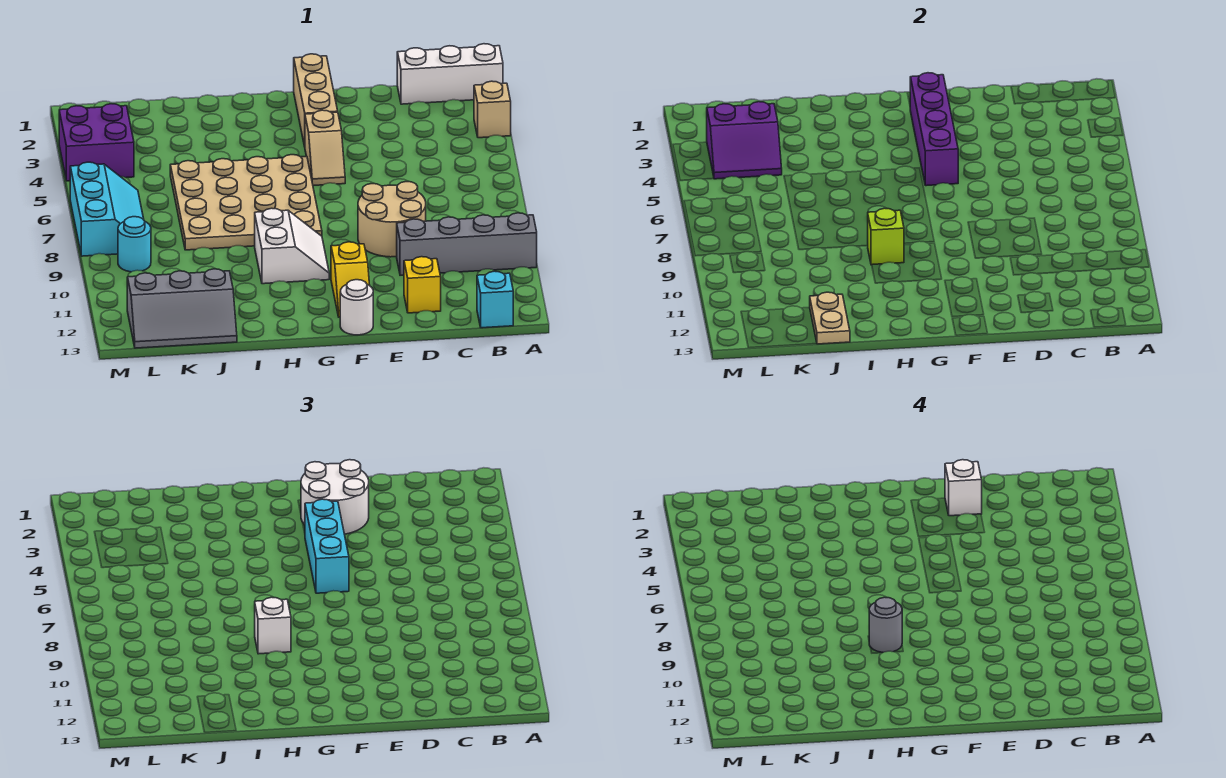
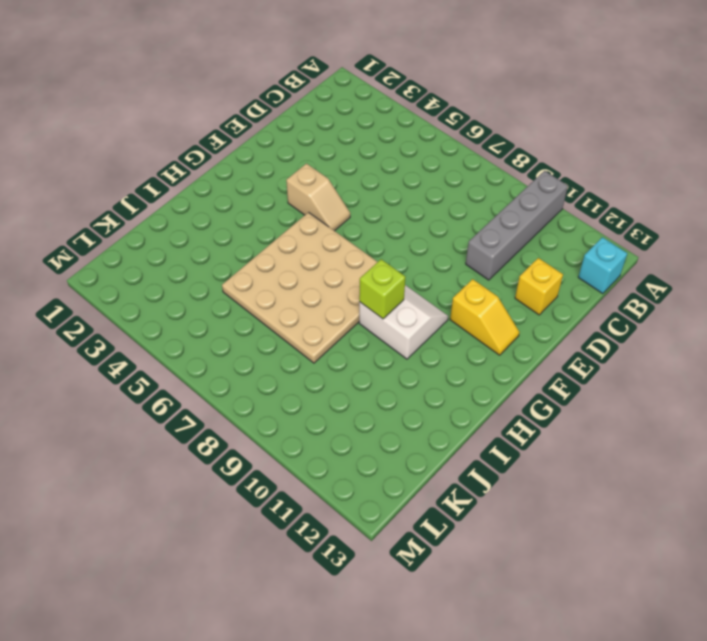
none -> white brick A1:C1 level 1
none -> tan brick A3 level 1
none -> tan round brick D8:E9 level 1

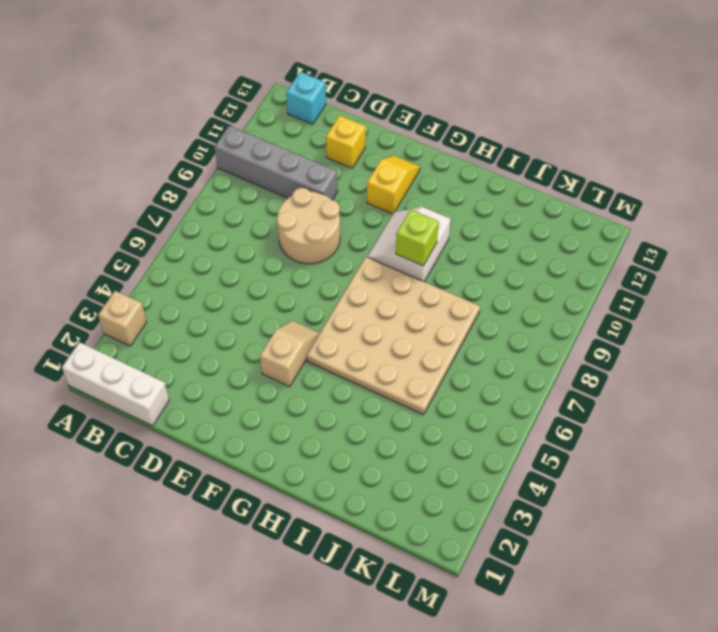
none -> tan brick F1:F3 level 1
none -> white round brick F13 level 1
none -> grey slope J12:L13 level 1 top 12

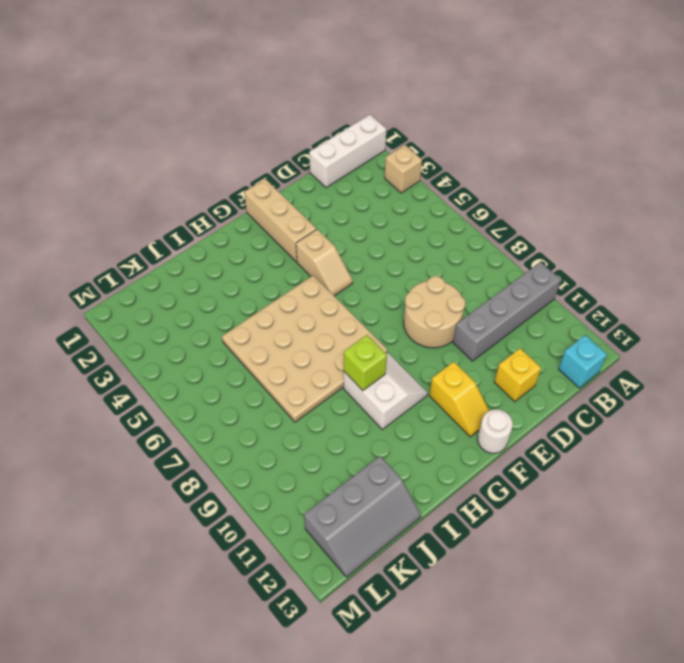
none -> purple brick L3:M4 level 1
none -> cyan slope L6:M8 level 1 top M
none -> cyan round brick L9 level 1

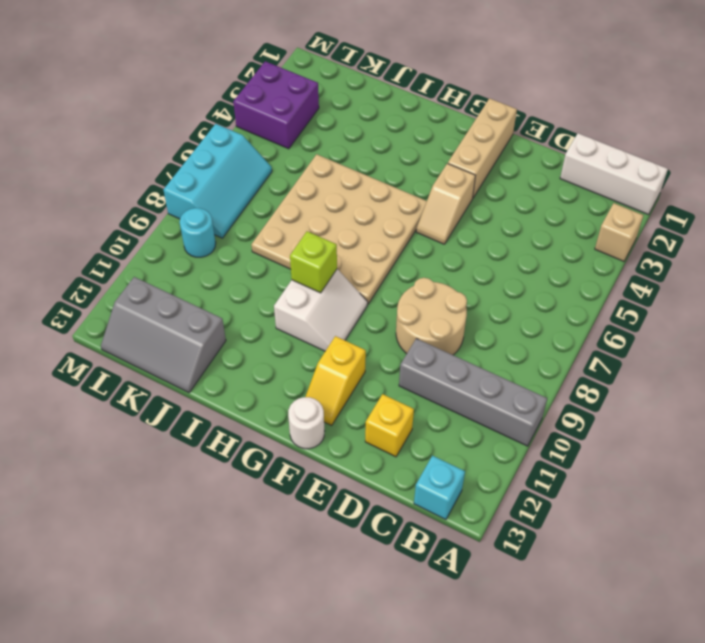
none -> purple brick F2:F5 level 2
none -> tan plate J12:J13 level 2
none -> purple slope K3:L4 level 2 top 3

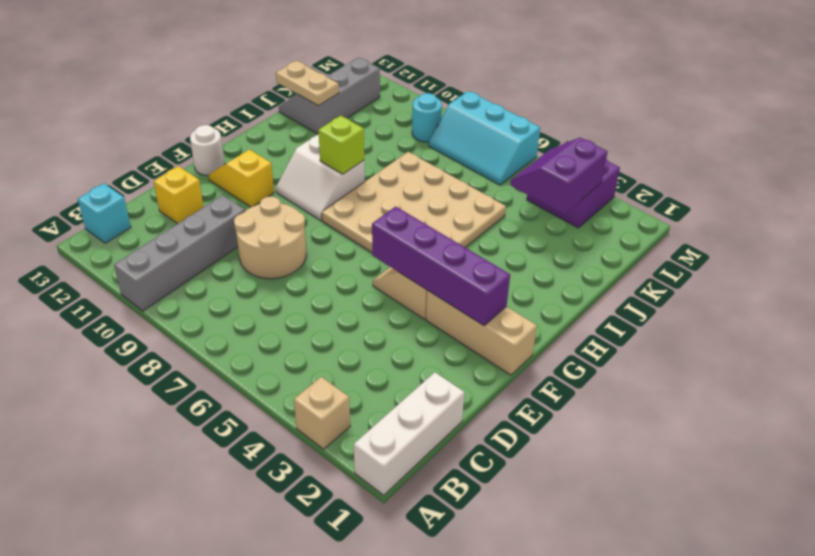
none -> white round brick E2:F3 level 3
none -> cyan brick F4:F6 level 3
none -> white brick H9 level 3

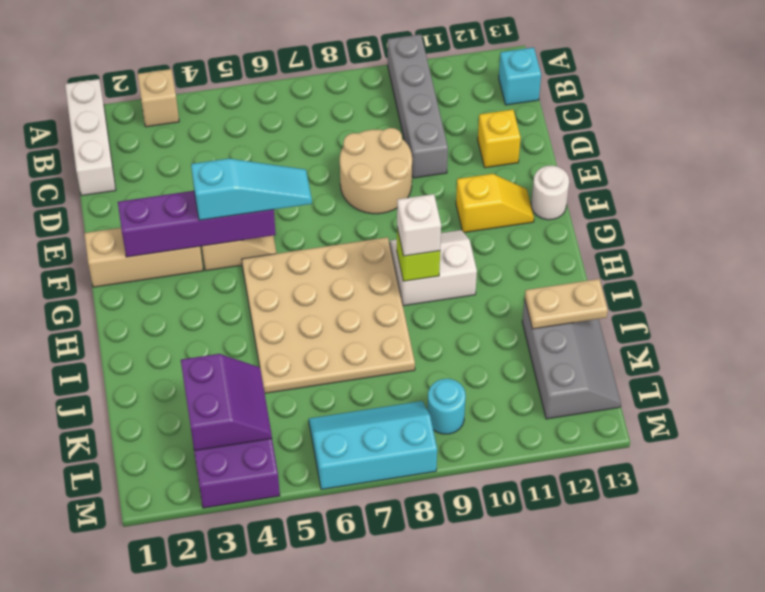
cyan slope F4:F6 level 3 top 4 -> cyan brick F4:F6 level 3
none -> white round brick E2:F3 level 3
none -> white brick E2 level 4
none -> grey round brick H9 level 4

